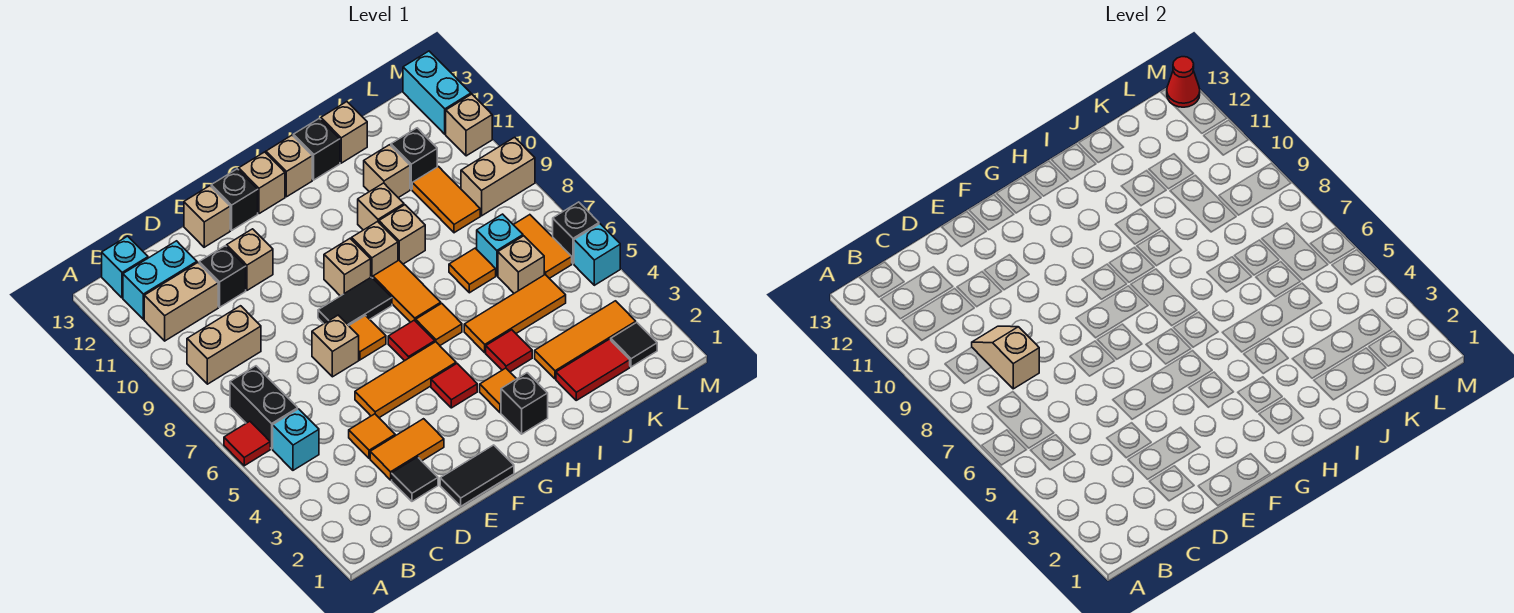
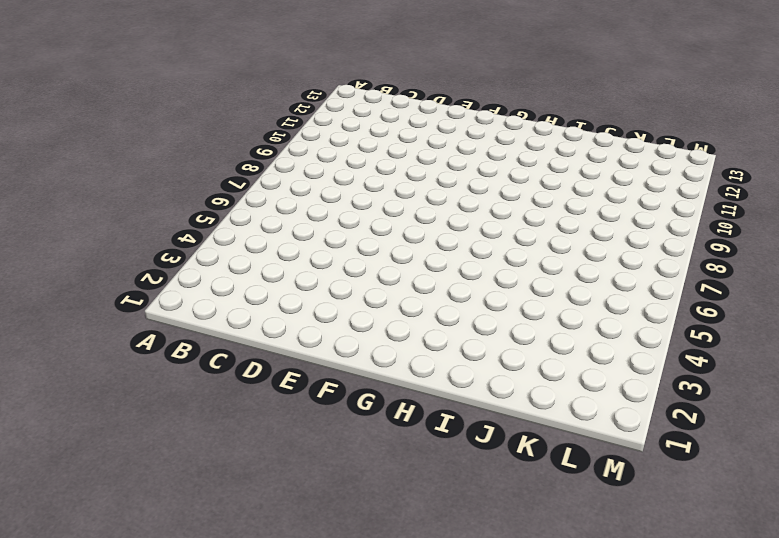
none -> red tile A6 level 1
none -> cyan brick B5 level 1
none -> black brick B6:B7 level 1
none -> tan brick B9:C9 level 1

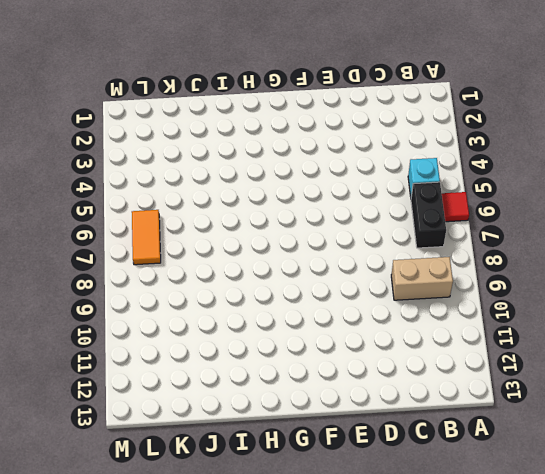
none -> tan brick B11:C11 level 1
none -> cyan brick B12:C12 level 1
none -> cyan brick B13 level 1
none -> black tile D2 level 1

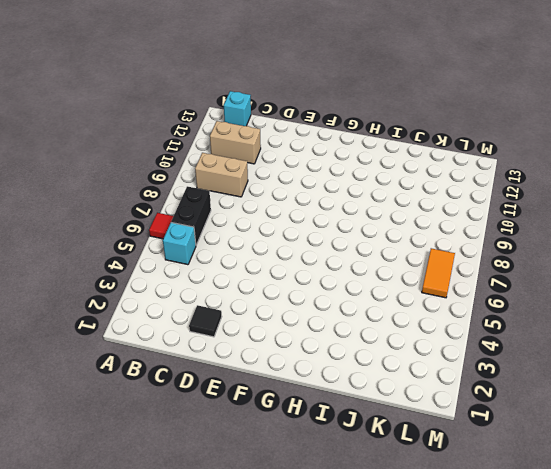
none -> cyan brick B12:C12 level 1
none -> orange tile D3:E3 level 1
none -> orange tile D4 level 1
none -> black brick D11 level 1

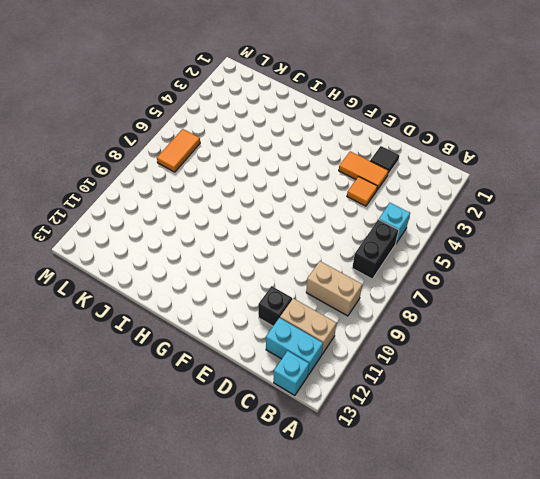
none -> red tile A6 level 1
none -> black tile E1:F1 level 1
none -> orange tile E5:G5 level 1
none -> tan brick E7 level 1

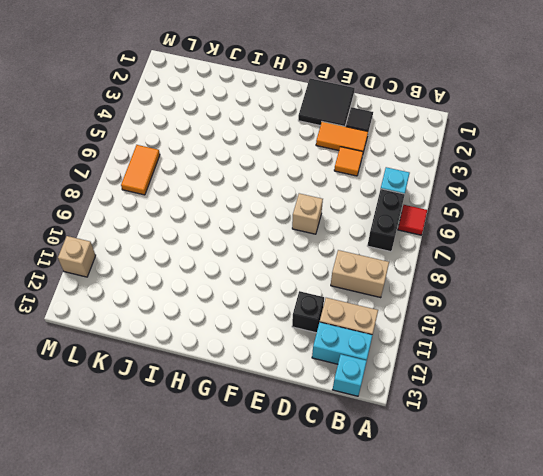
black tile E1:F2 level 1 -> black tile E1:F1 level 1
none -> orange tile E5:G5 level 1
none -> tan brick E11 level 1
none -> tan brick E13 level 1
none -> orange tile F7 level 1

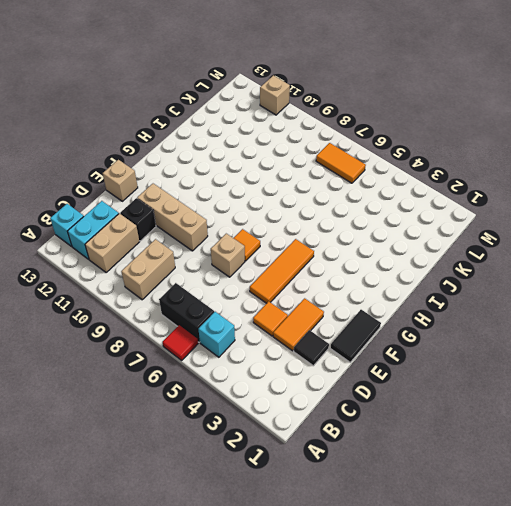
tan brick E9:E11 level 1 -> tan brick E11 level 1
none -> black tile F8:G8 level 1
none -> black brick F13 level 1
none -> red tile G4 level 1
none -> red tile G6 level 1

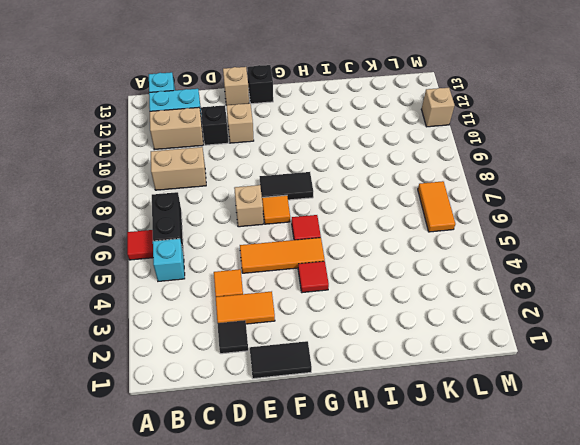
none -> tan brick G9 level 1
none -> tan brick G13 level 1
none -> black brick H2 level 1
none -> orange tile H3 level 1

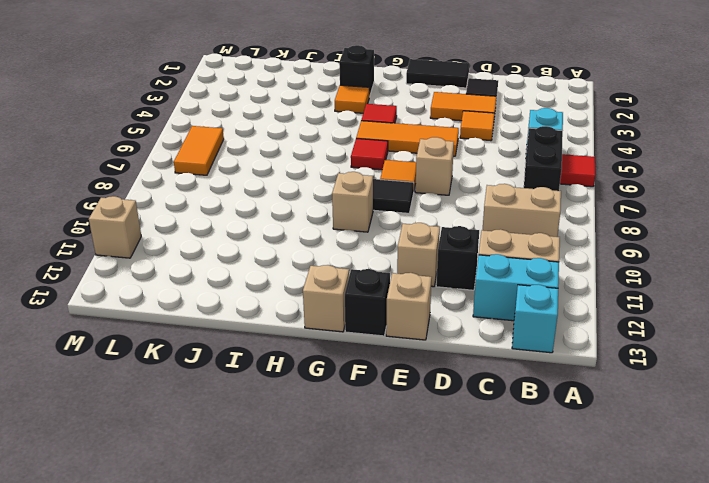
none -> orange tile H6 level 1
none -> orange tile H7:H8 level 1
none -> tan brick H9 level 1
none -> tan brick H13 level 1

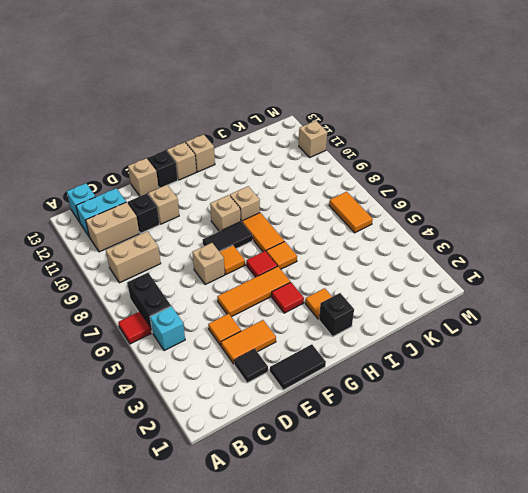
none -> red tile I4 level 1
none -> orange tile I5:K5 level 1
none -> tan brick I9 level 1
none -> tan brick I10 level 1

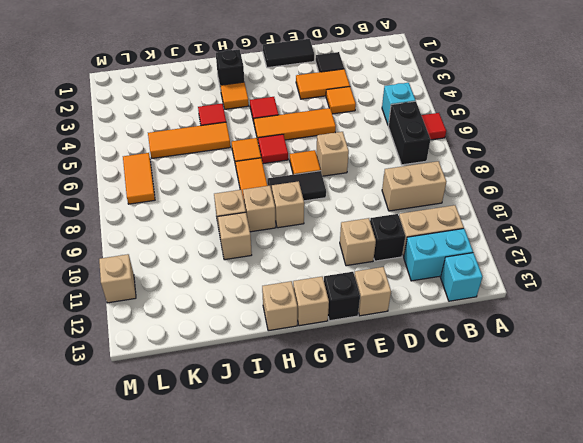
none -> black brick I13 level 1
none -> red tile J2:K2 level 1
none -> orange tile J3:L3 level 1
none -> orange tile J7 level 1

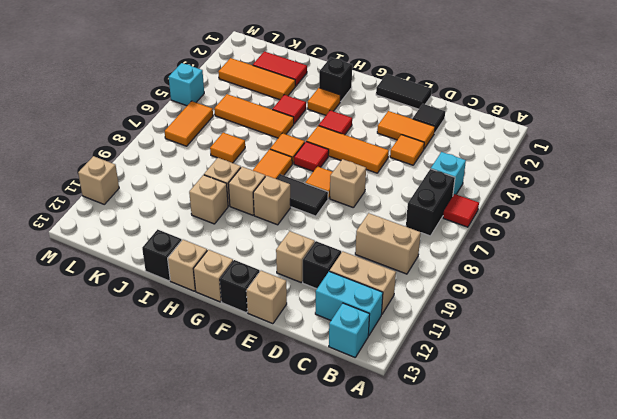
none -> tan brick J11 level 1
none -> tan brick J13 level 1
none -> tan brick K6 level 1
none -> cyan brick K7 level 1

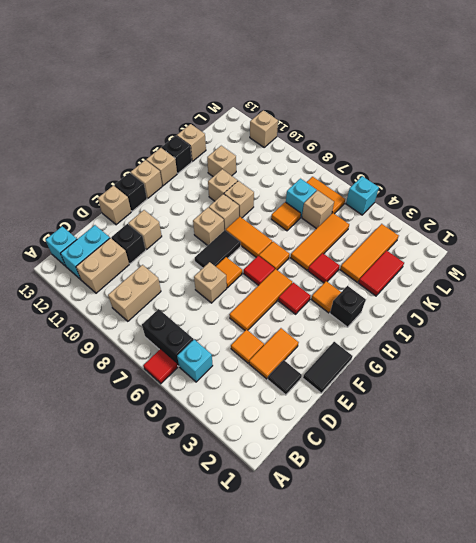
none -> orange tile K9:K10 level 1
none -> black brick K11 level 1
none -> black tile L2 level 1
none -> tan brick L9:M9 level 1

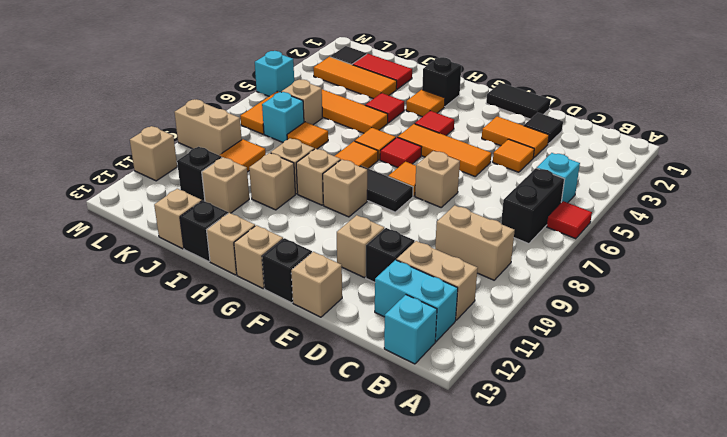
none -> black brick M6 level 1
none -> cyan brick M12:M13 level 1
none -> tan slope C8:C9 level 2 top 8
none -> red cone M13 level 2

